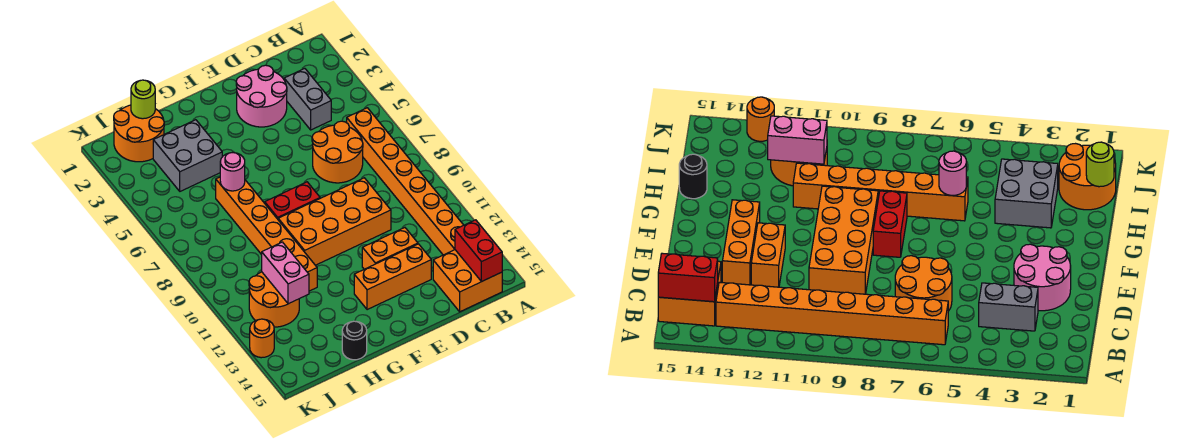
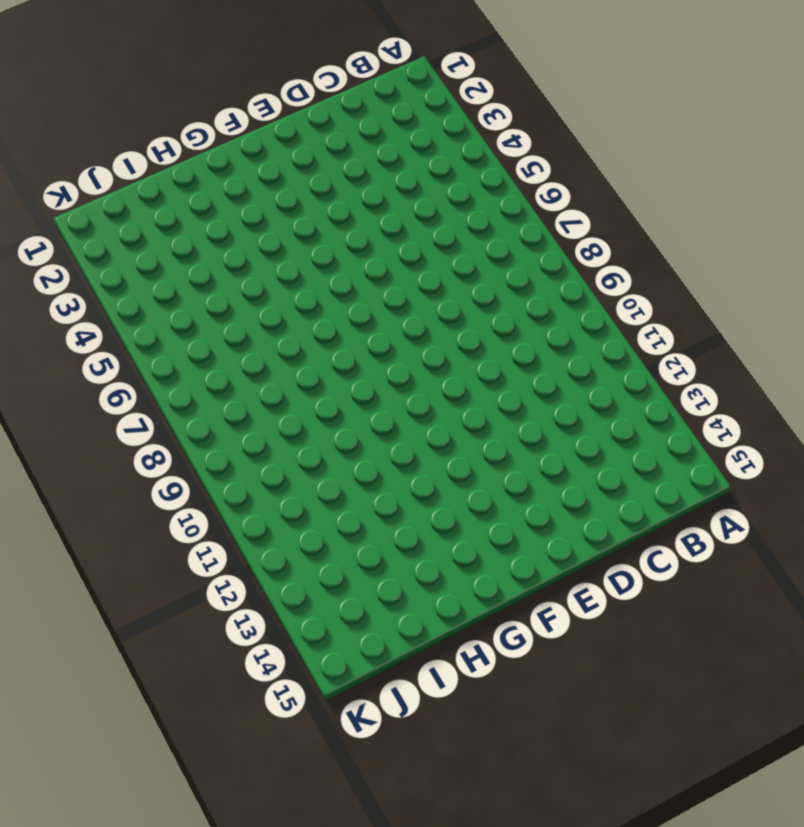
none -> orange brick B6:B13 level 1
none -> orange brick B14:C15 level 1
none -> grey brick C3:C4 level 1

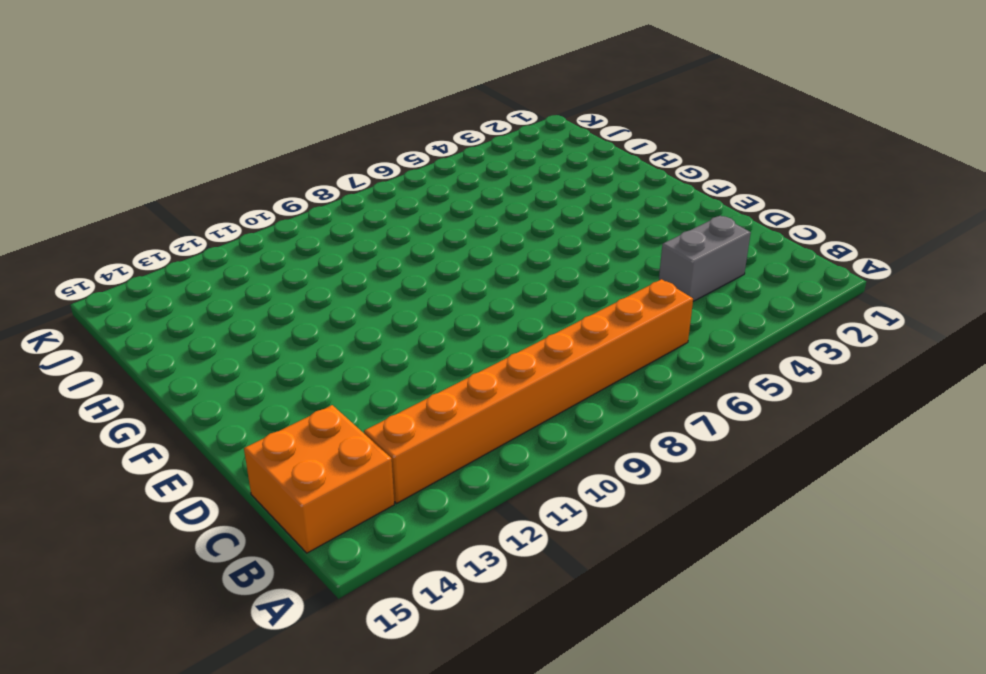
none -> orange round brick C6:D7 level 1
none -> pink round brick D2:E3 level 1
none -> orange brick D9:G10 level 1

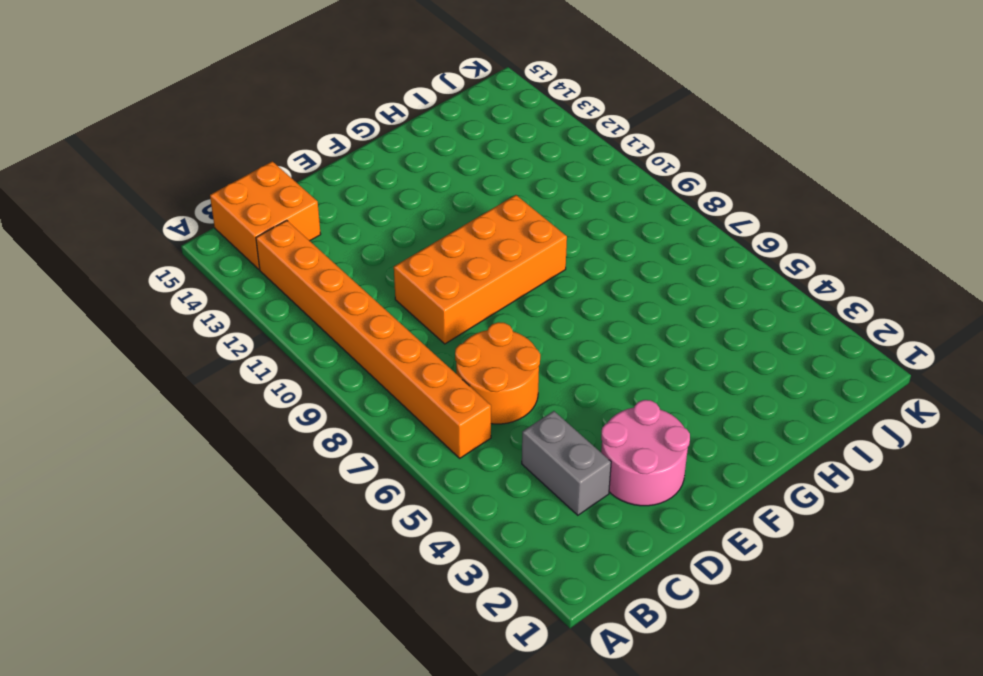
none -> orange brick D12:E12 level 1
none -> orange brick D13:F13 level 1
none -> red brick F8:G8 level 1

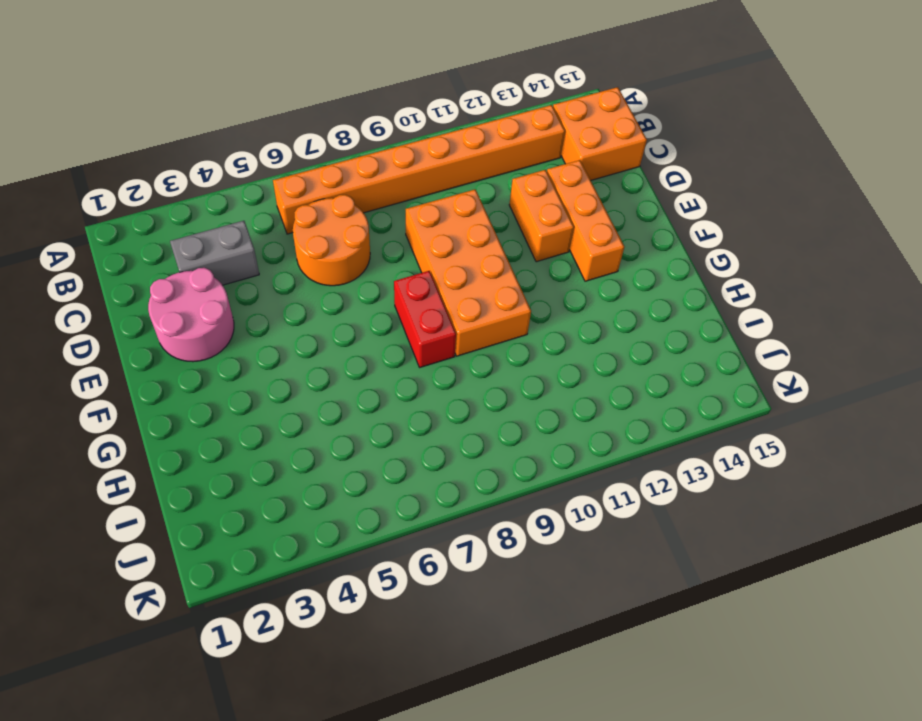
none -> grey brick H3:I4 level 1
none -> orange brick H6:H11 level 1
none -> black round brick H15 level 1

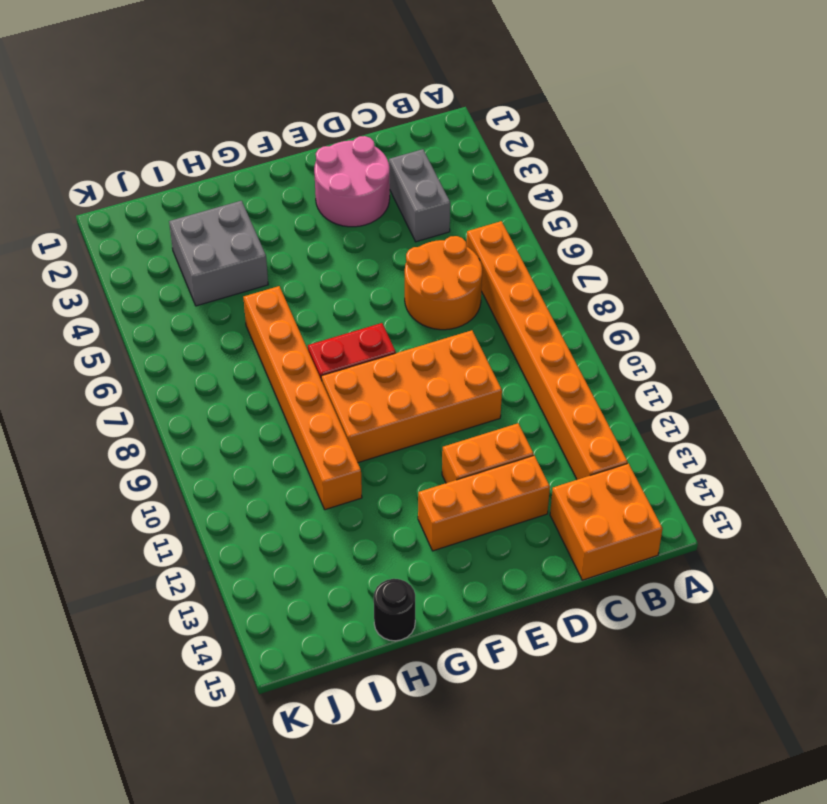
none -> orange round brick I1:J2 level 1
none -> orange round brick I11:J12 level 1
none -> orange round brick K13 level 1

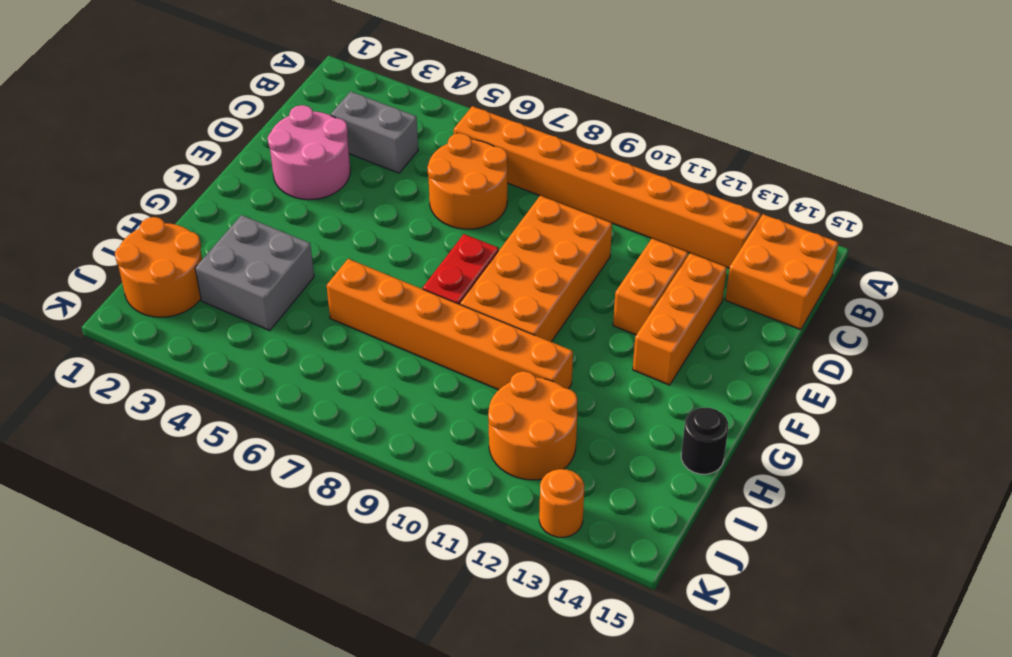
none -> red brick B14:B15 level 2
none -> pink round brick H6 level 2
none -> lime round brick I1 level 2

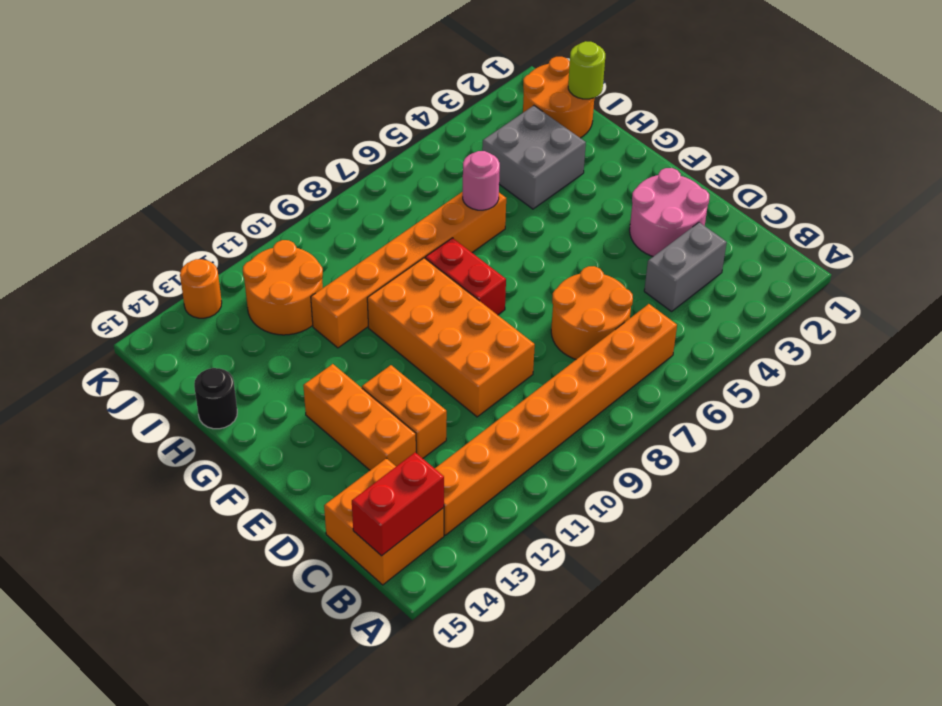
none -> pink brick I11:I12 level 2

